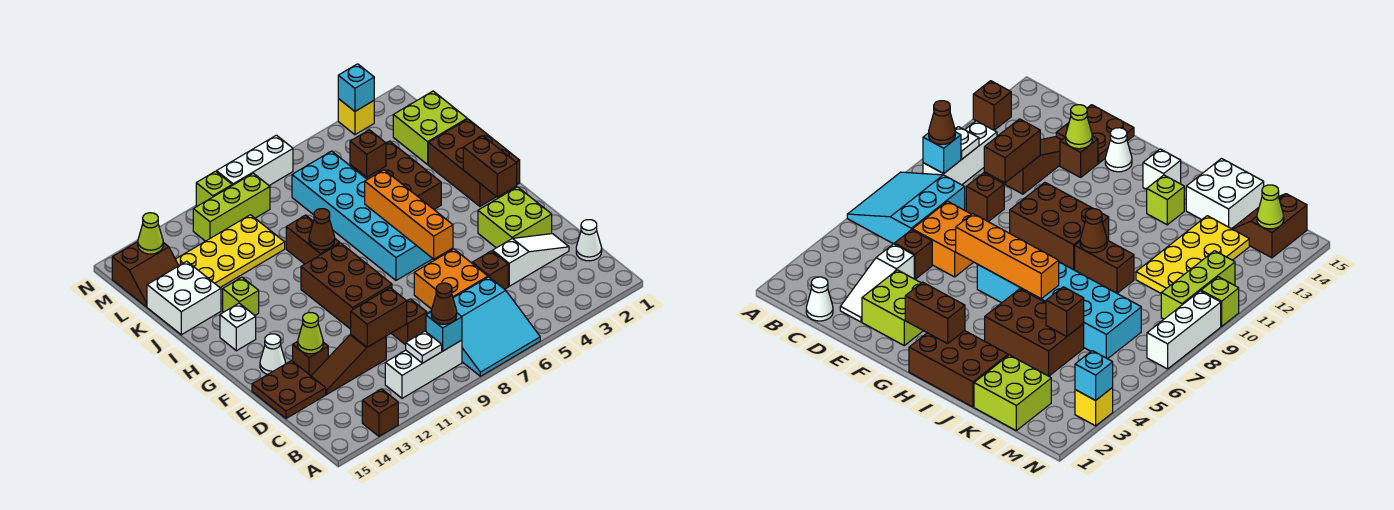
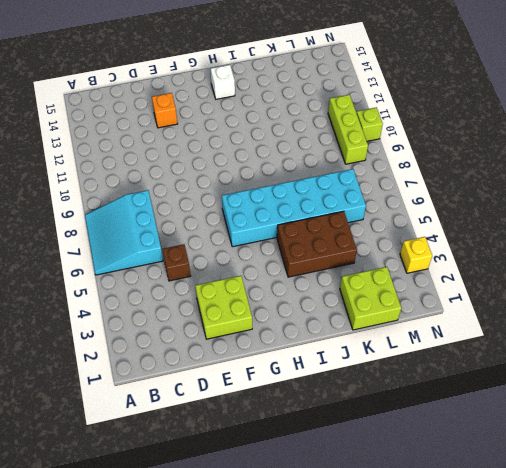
orange brick E13 level 1 -> brown brick E13 level 1
none -> brown brick A13 level 1
none -> white brick B9:B11 level 1
none -> white cone C1 level 1
none -> white slope D2:D4 level 1 top 4

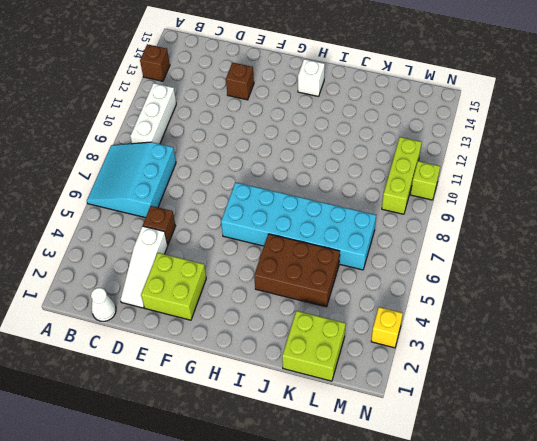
none -> orange brick D6:E7 level 1
none -> brown brick D9 level 1
none -> brown slope D11:D13 level 1 top 11
none -> brown plate D14:E15 level 1

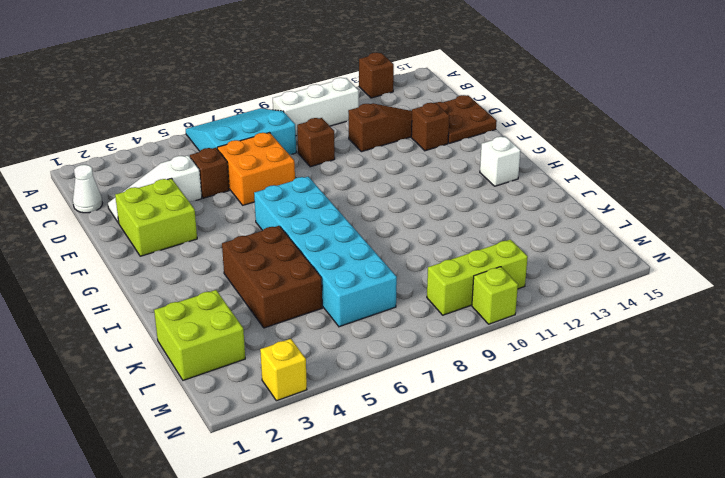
none -> brown brick F9:H10 level 1
none -> white cone F14 level 1
none -> brown brick H1:J2 level 1
none -> brown brick I9:J9 level 1

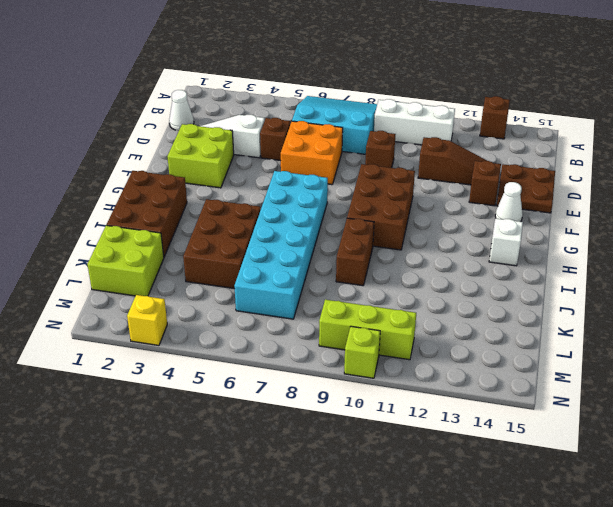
none -> lime brick I13 level 1
none -> white brick J14:K15 level 1
none -> yellow plate K10:L13 level 1
none -> brown slope L14:M15 level 1 top M

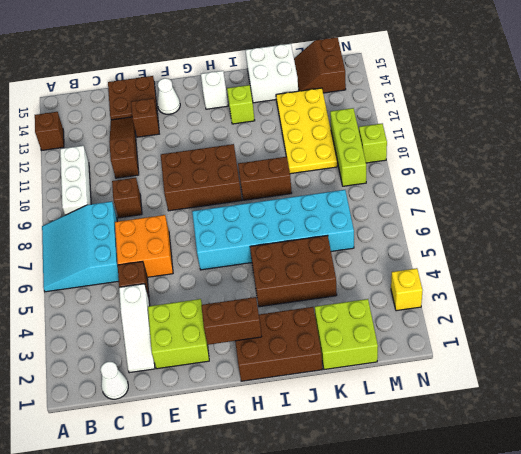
none -> white brick N7:N9 level 1
none -> cyan brick B9 level 2
none -> white plate B10 level 2
none -> brown brick D10:D11 level 2

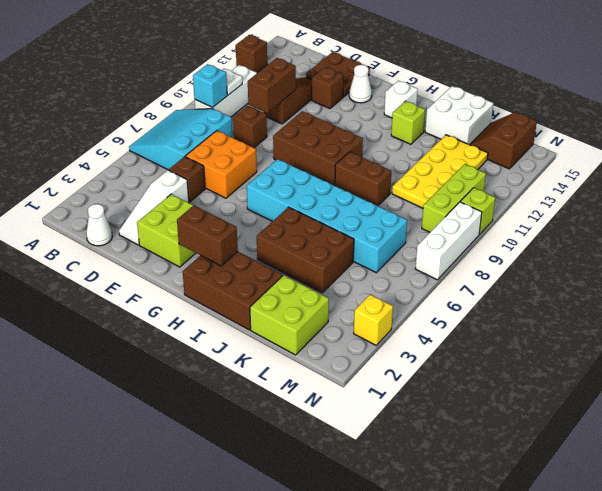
none -> lime cone E13 level 2
none -> orange brick F6:I6 level 2
none -> brown cone I9 level 2
none -> brown brick K5 level 2

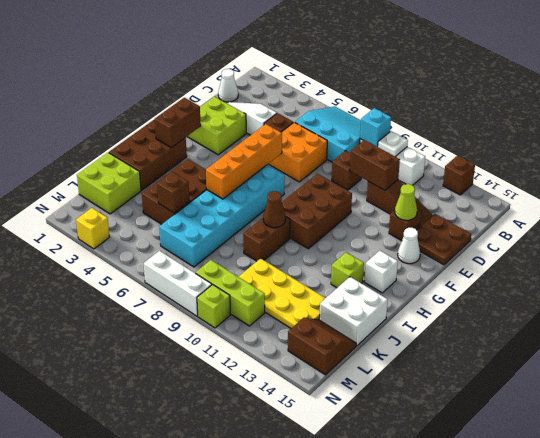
none -> lime cone M14 level 2
none -> cyan brick N3 level 2
none -> brown cone B9 level 3

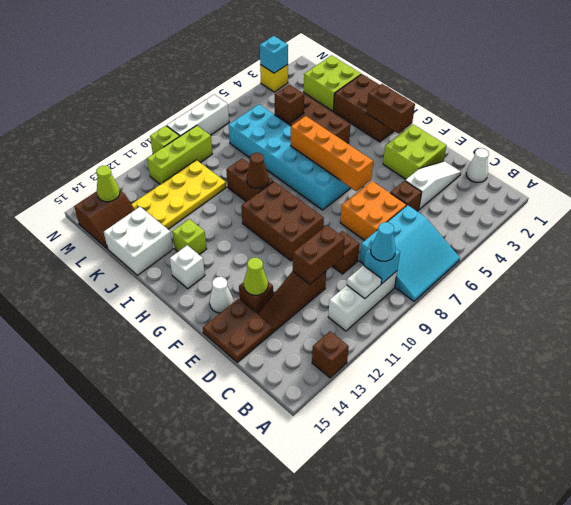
cyan cone B9 level 3 -> brown cone B9 level 3

